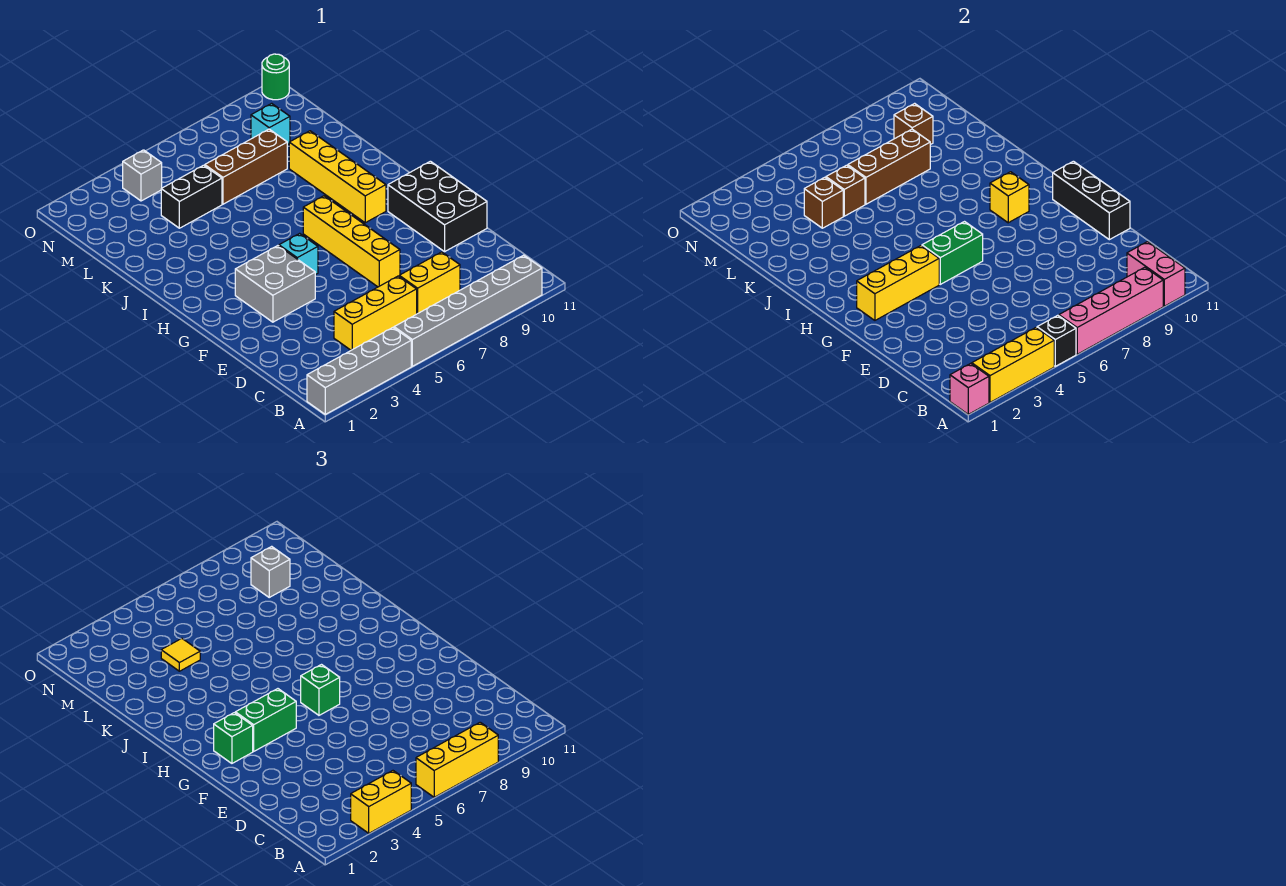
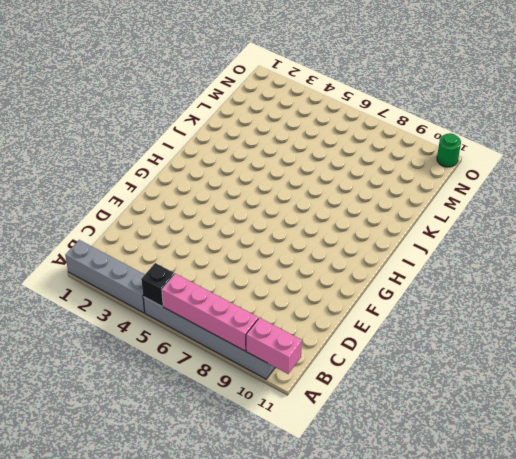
pink brick A10:A11 level 2 -> pink brick A10:B10 level 2
none -> yellow brick C4:C6 level 1
none -> yellow brick C7:C8 level 1
none -> yellow brick E7:H7 level 1
none -> black brick E10:G11 level 1

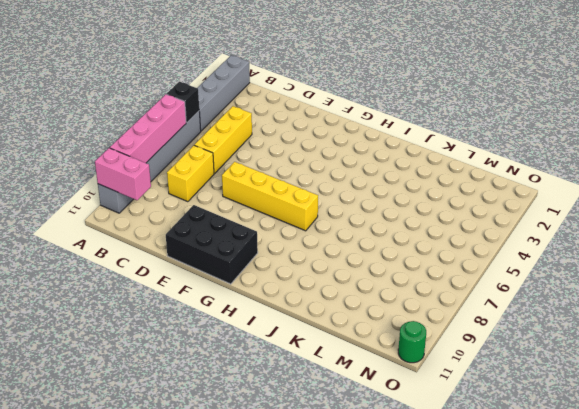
none -> grey brick F3:G4 level 1
none -> cyan brick G5 level 1
none -> yellow brick H9:K9 level 1
none -> black brick L4:L5 level 1

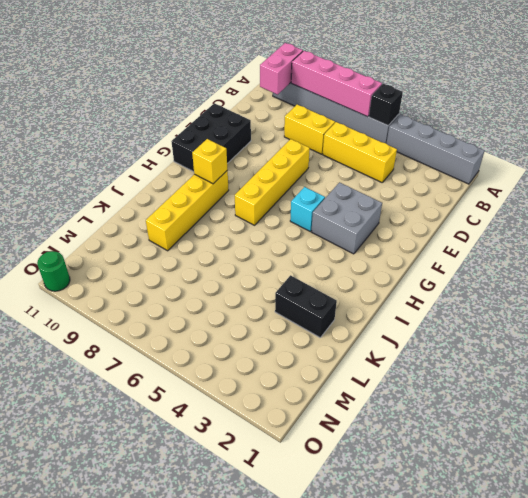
black brick K2:K3 level 1 -> black brick L4:L5 level 1
none -> brown brick L6:L8 level 1
none -> cyan brick M9 level 1
none -> grey brick N4 level 1
none -> pink brick A1 level 2

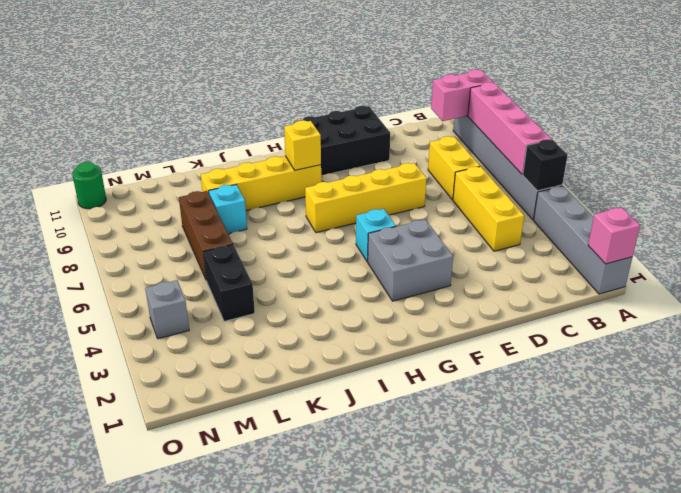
cyan brick K8 level 1 -> cyan brick M9 level 1
none -> yellow brick A2:A4 level 2
none -> black brick E11:G11 level 2
none -> yellow brick G2:G4 level 2
none -> green brick G5:G6 level 2

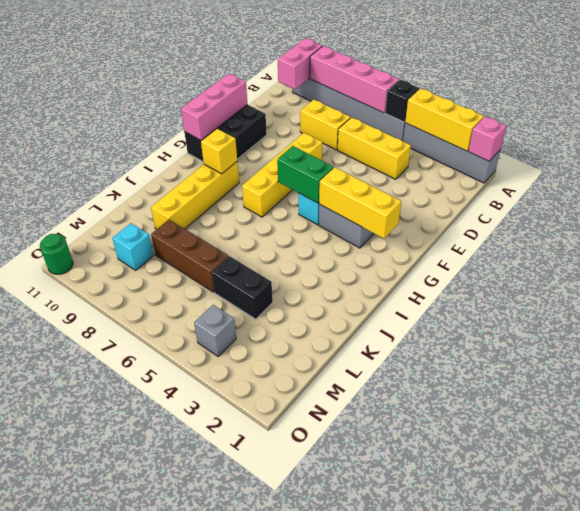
pink brick E11:G11 level 2 -> black brick E11:G11 level 2
none -> brown brick L4 level 2
none -> brown brick L5 level 2
none -> brown brick L6:L8 level 2
none -> brown brick M9 level 2

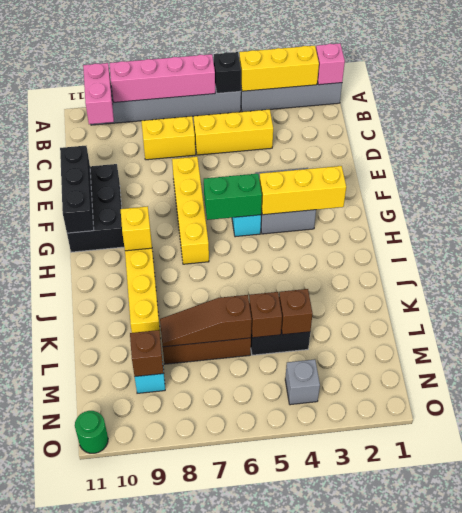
brown slope L6:L8 level 2 top 6 -> brown brick L6:L8 level 2
none -> yellow brick A3:A4 level 3
none -> yellow brick A6:A8 level 3
none -> green brick G2 level 3
none -> green brick G3:G4 level 3

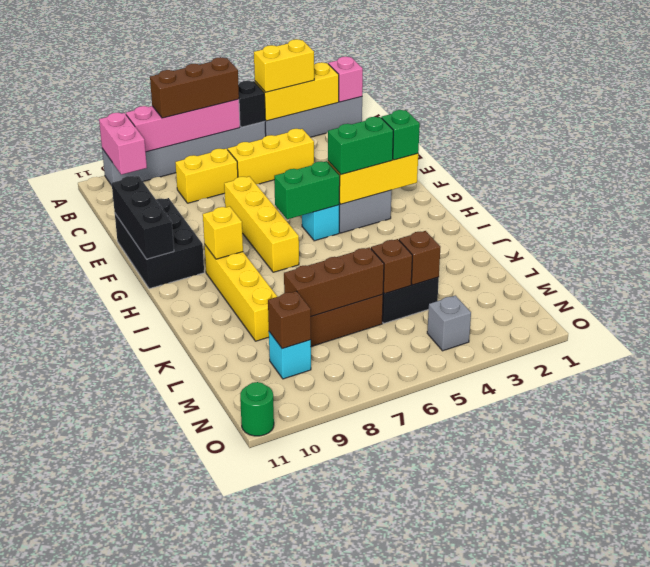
brown brick A6:A8 level 3 -> yellow brick A6:A8 level 3
none -> green brick G6 level 3
none -> yellow tile L4 level 3
none -> grey brick M9 level 3

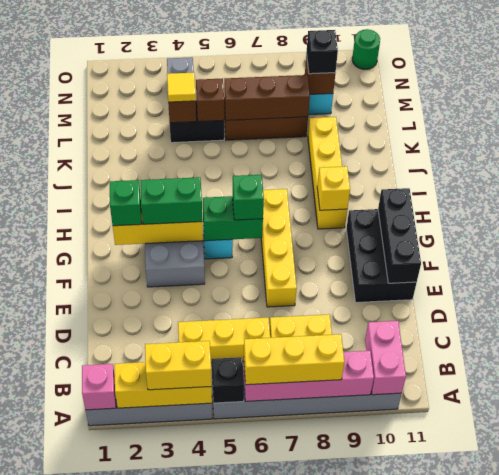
black brick M9 level 3 -> grey brick M9 level 3

